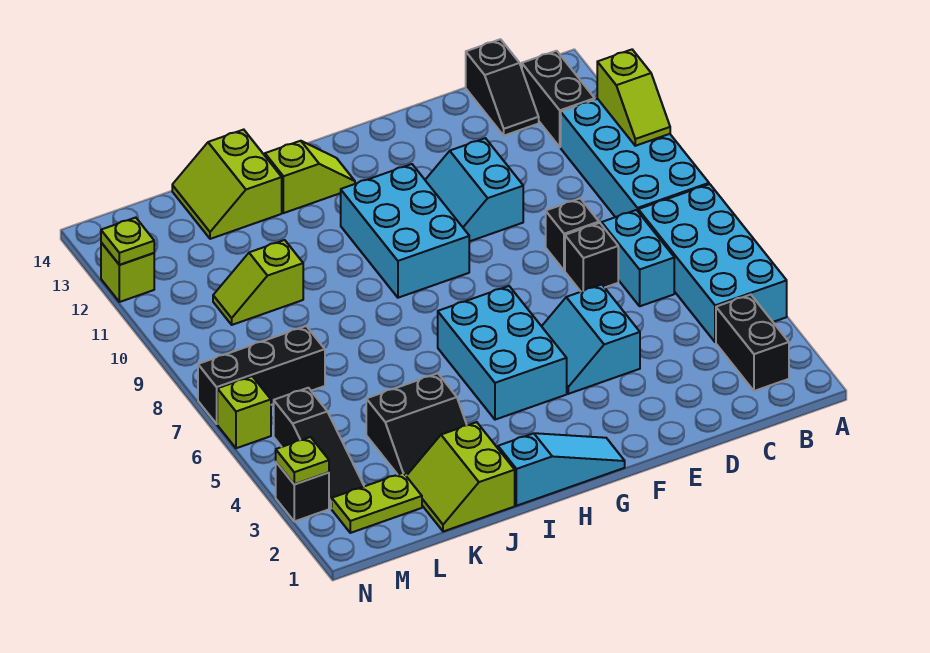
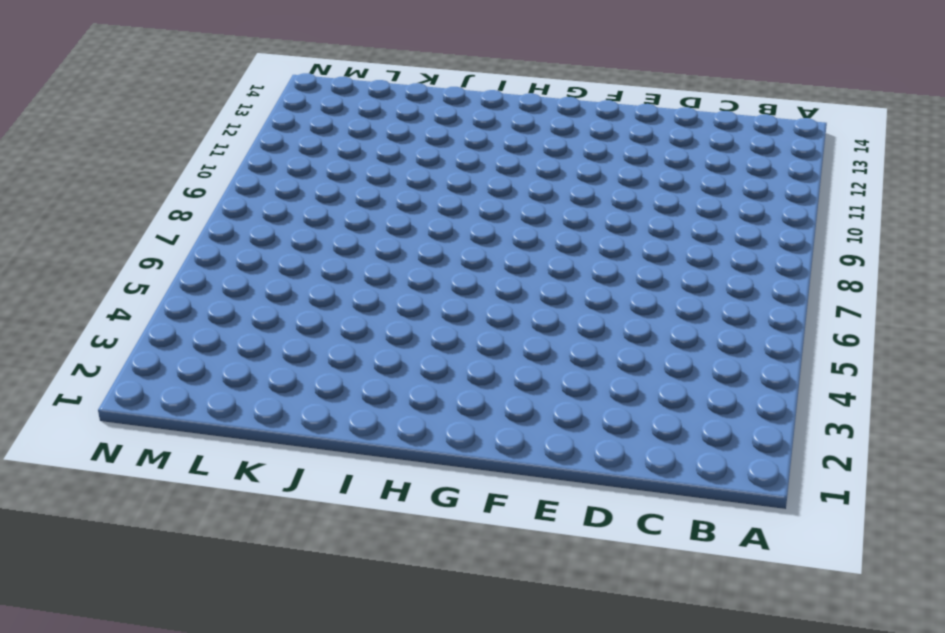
none -> cyan brick A4:B7 level 1
none -> cyan brick A8:B11 level 1
none -> black brick B2:B3 level 1

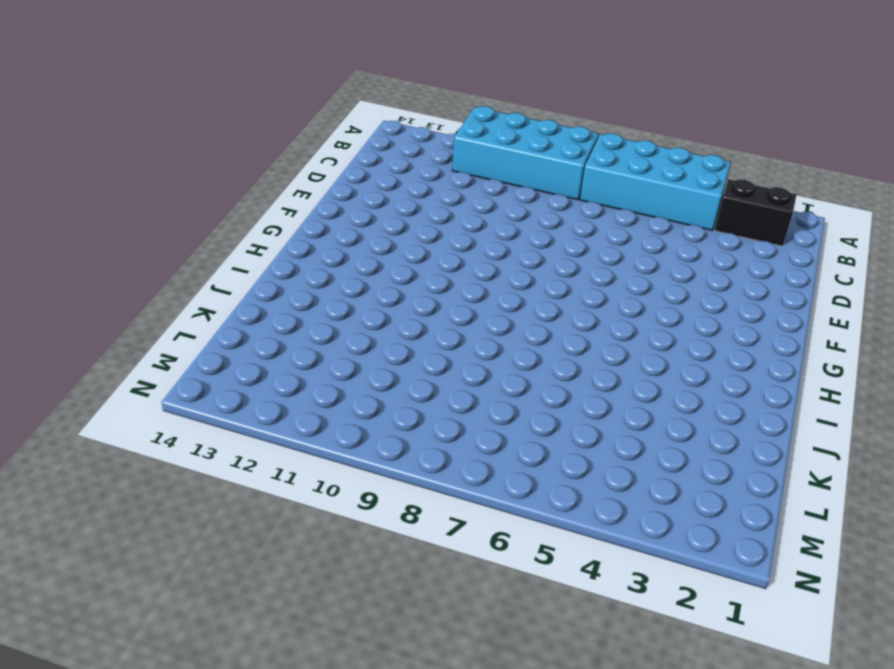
none -> black brick B12:B13 level 1
none -> cyan brick C6:C7 level 1
none -> black slope C13:C14 level 1 top 14

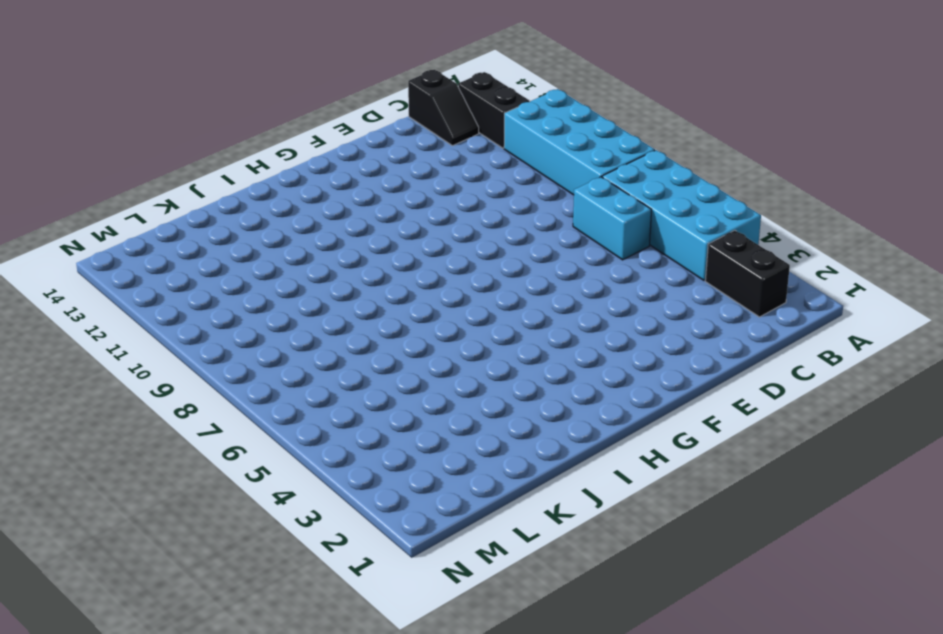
none -> black brick D7 level 1
none -> black brick D8 level 1
none -> cyan slope E4:F5 level 1 top E

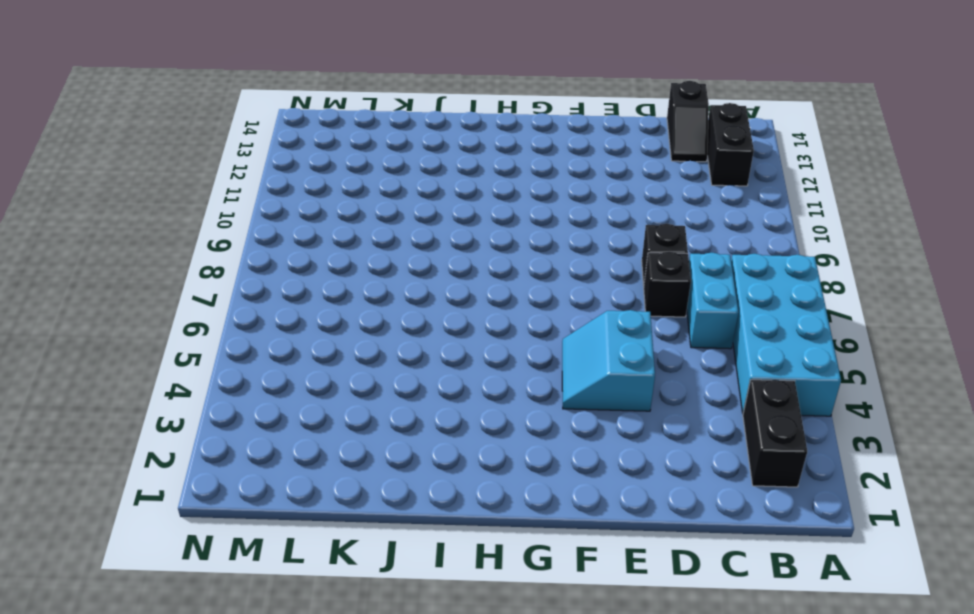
none -> cyan brick A8:B11 level 1
none -> cyan slope E10:F11 level 1 top E
none -> cyan slope G1:I1 level 1 top I

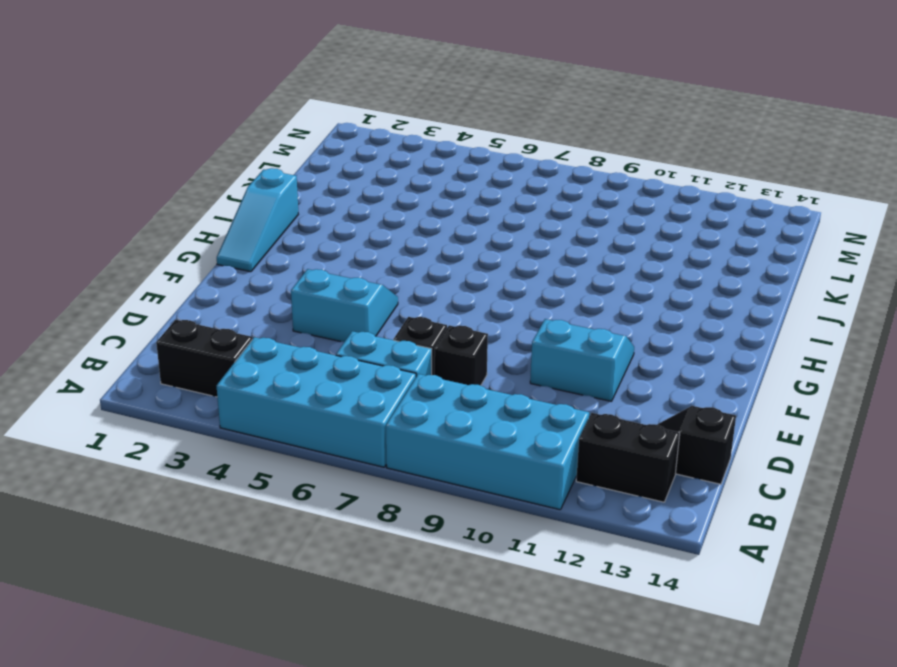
none -> cyan brick G4:H6 level 1
none -> cyan brick G9:H11 level 1
none -> lime slope H13:I13 level 1 top I

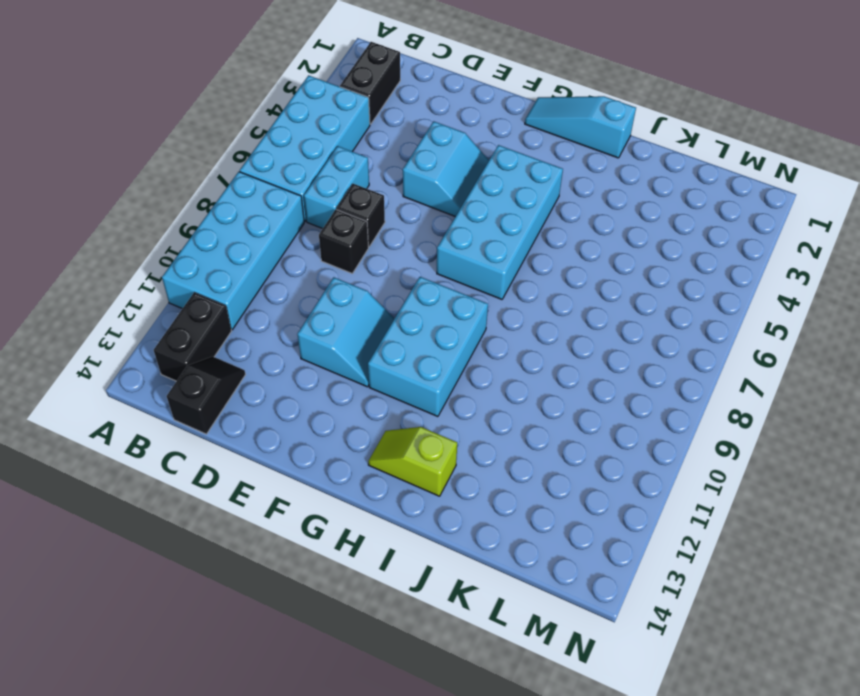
cyan brick G4:H7 level 1 -> cyan brick G4:H6 level 1
none -> lime slope J1:K2 level 1 top J
none -> black slope J3:K4 level 1 top 4
none -> lime slope J13:K14 level 1 top J

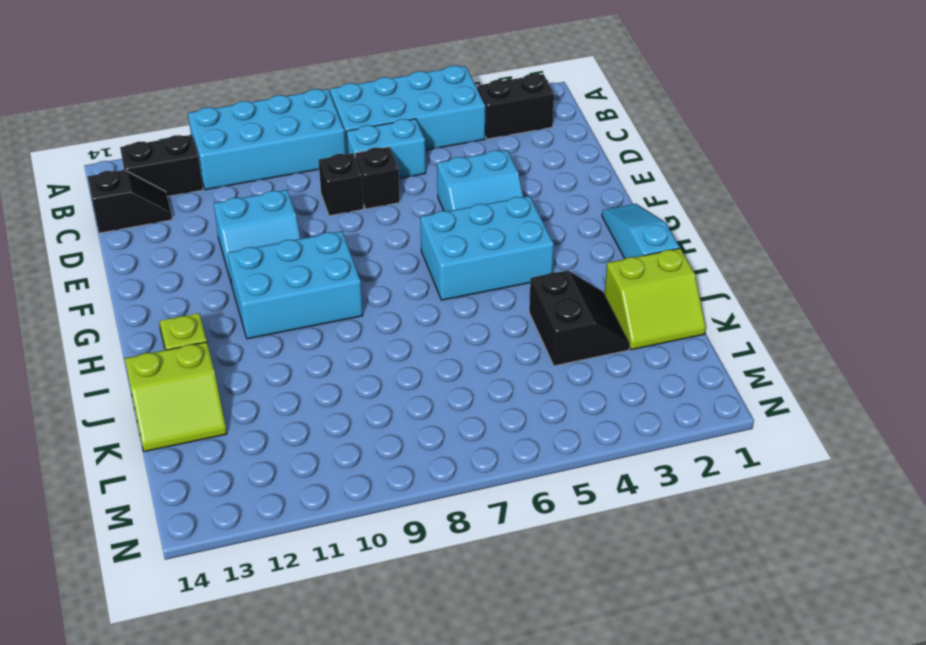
none -> lime slope K10:L10 level 1 top K
none -> lime plate L2:M2 level 1
none -> black brick L7:N7 level 1

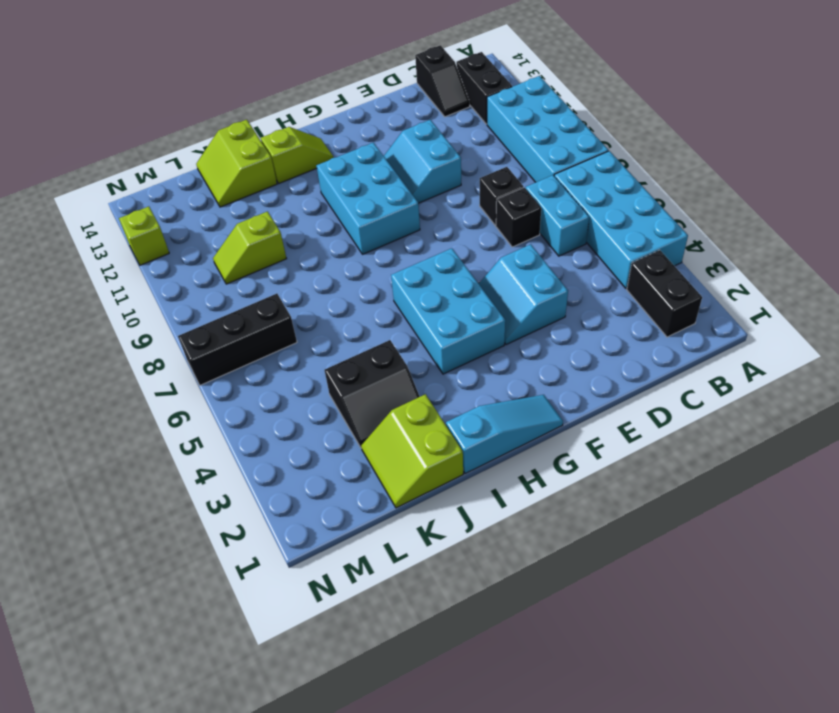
none -> lime plate L2:M2 level 1
none -> black slope M3:M5 level 1 top 5
none -> black brick N3 level 1

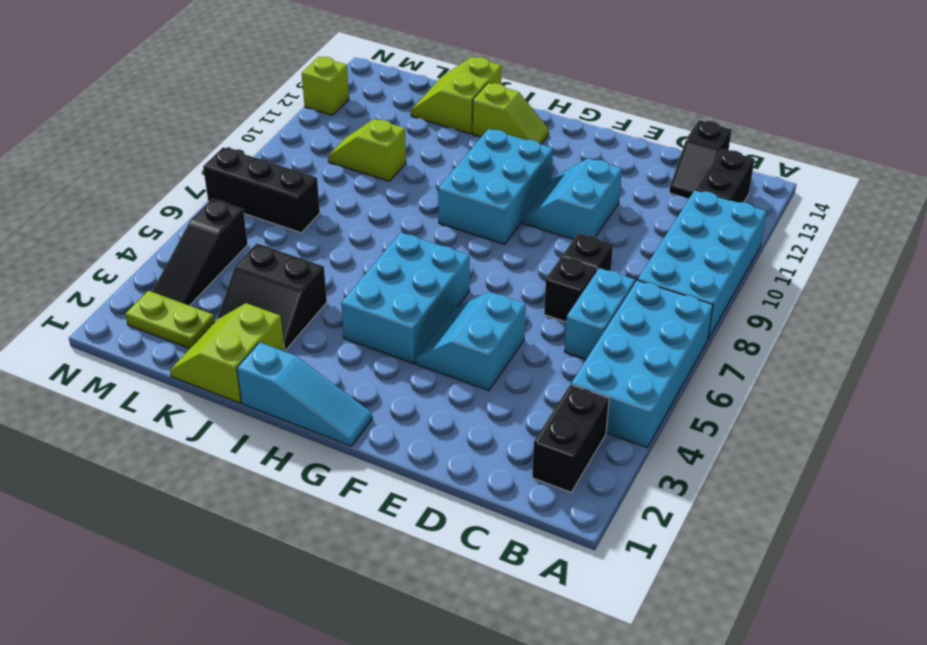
none -> black brick N3 level 1
none -> lime brick N6 level 1
none -> lime slope A10:A11 level 2 top 11

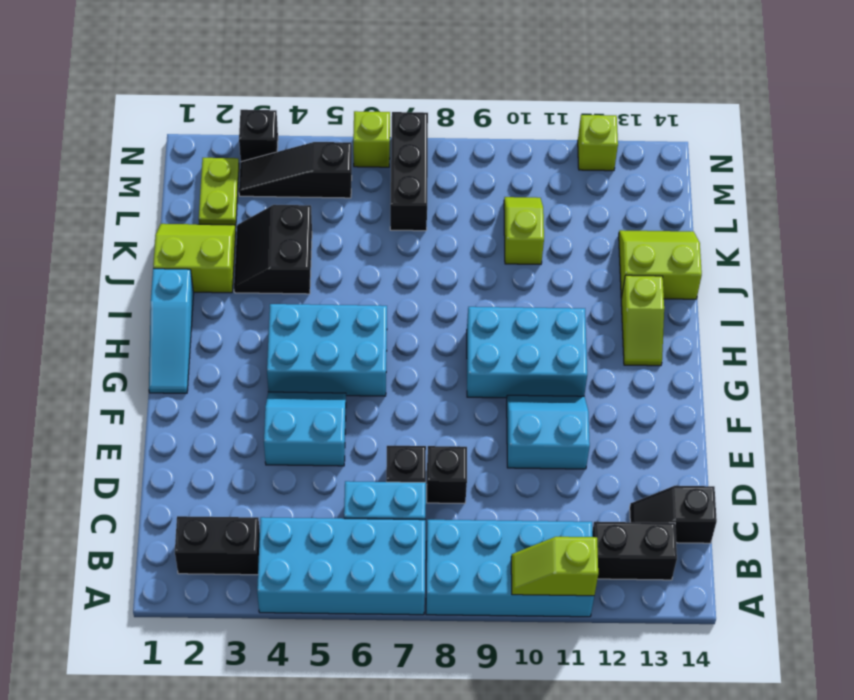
none -> lime plate N3 level 2
none -> lime plate N12 level 2

